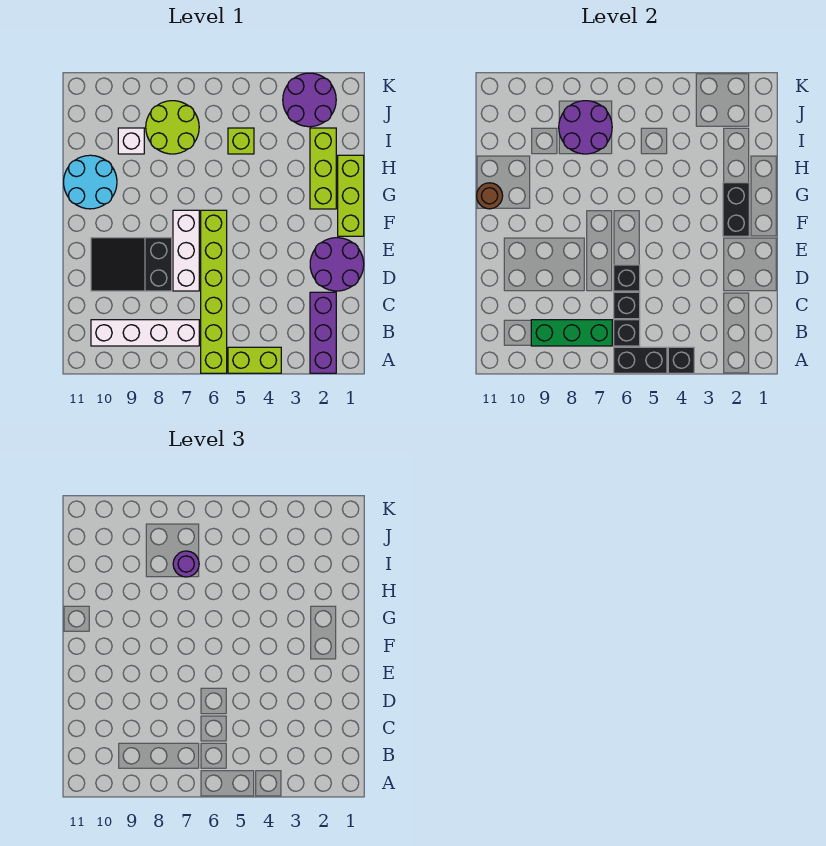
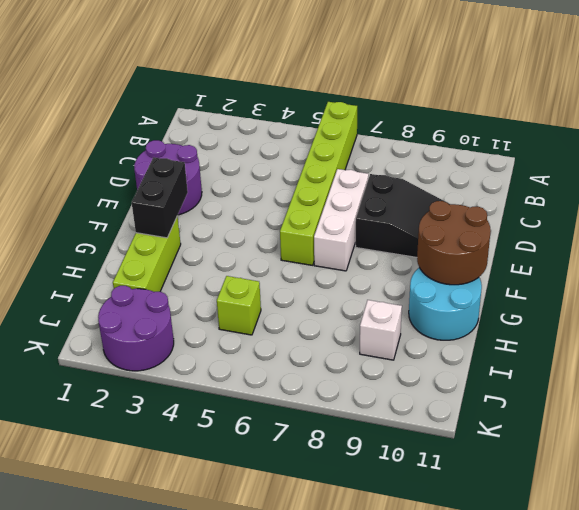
brown round brick F10:G11 level 2 -> brown round brick G11 level 2
none -> purple brick A2:C2 level 1
none -> lime brick A4:A5 level 1
none -> white brick B7:B10 level 1

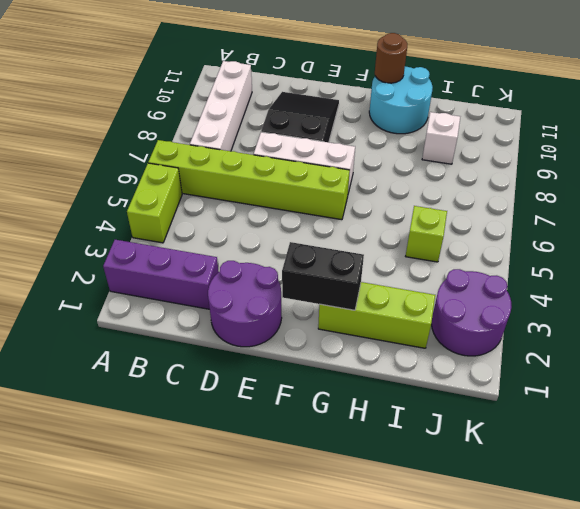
none -> lime brick F1:H1 level 1
none -> lime round brick I7:J8 level 1
none -> black brick A4 level 2

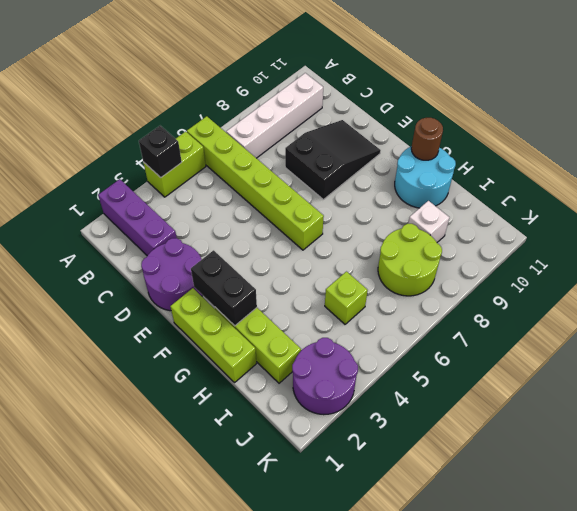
none -> white brick D7:F7 level 1
none -> black brick A5:A6 level 2
none -> black brick B6 level 2

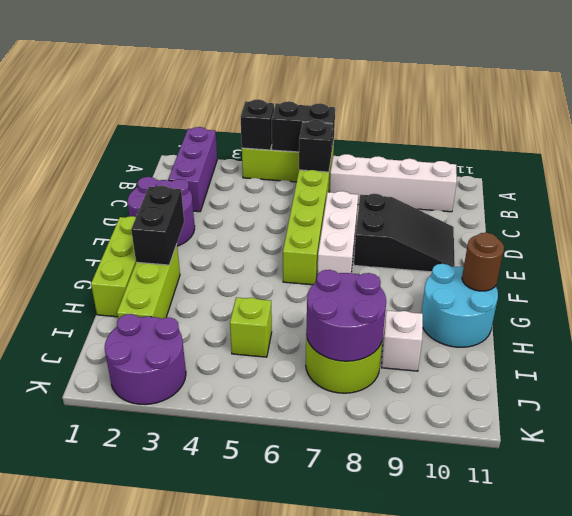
none -> green brick B7:B9 level 2
none -> black brick C6 level 2
none -> black brick D6 level 2

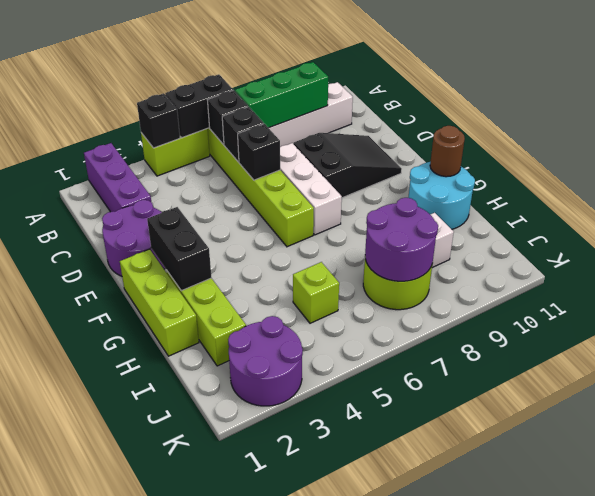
none -> purple round brick I7 level 3

